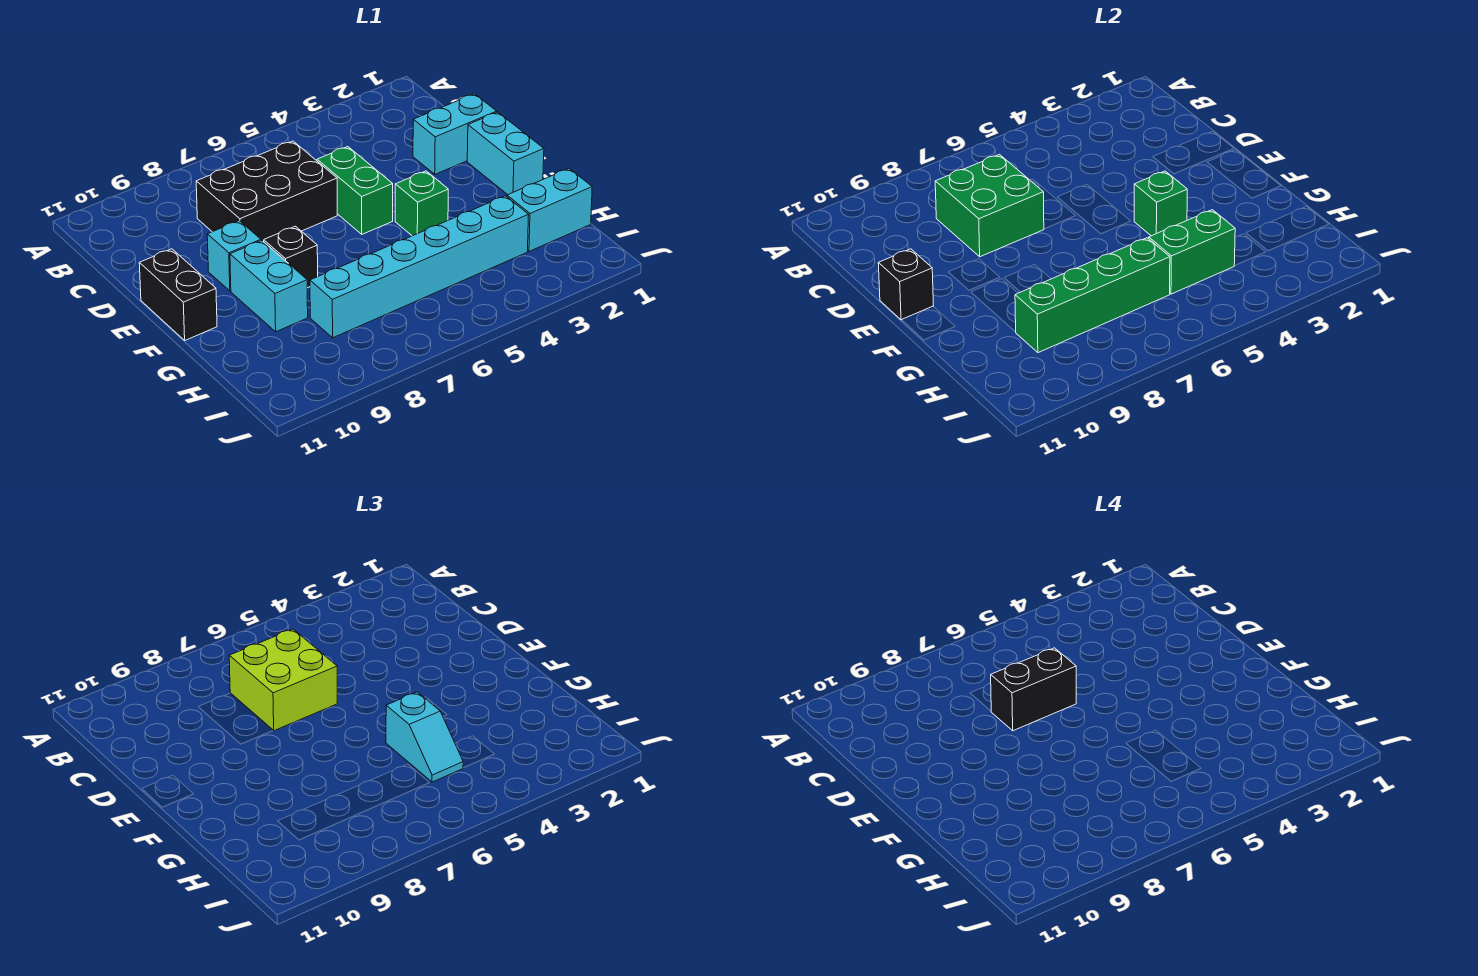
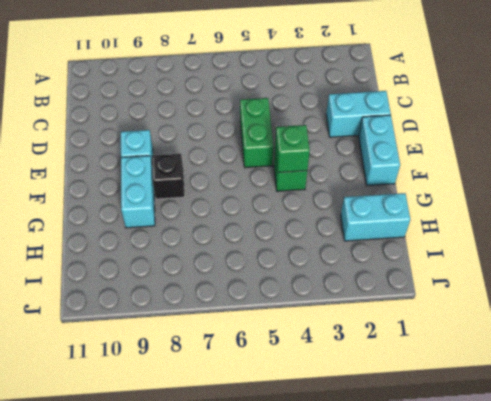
none -> black brick C6:D8 level 1
none -> black brick E11:F11 level 1
none -> cyan brick H3:H8 level 1

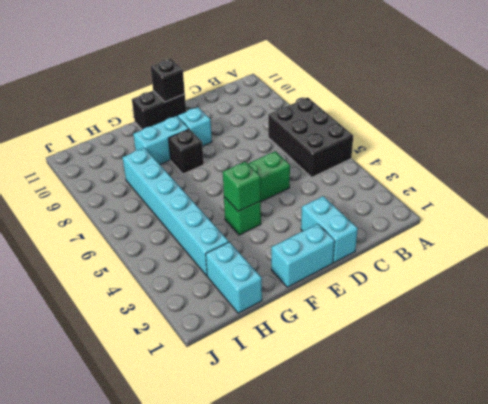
black brick A5:B7 level 1 -> black brick C6:D8 level 1
none -> green brick C7:D8 level 2
none -> green brick H4:H5 level 2
none -> green brick H6:H9 level 2

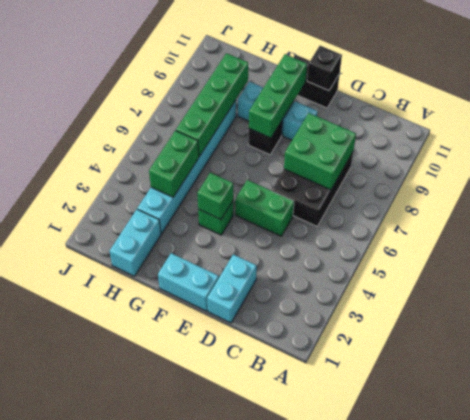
green brick F8:F10 level 2 -> none
none -> lime brick C6:D7 level 3
none -> cyan slope G5:H5 level 3 top G
none -> black brick D6:D7 level 4

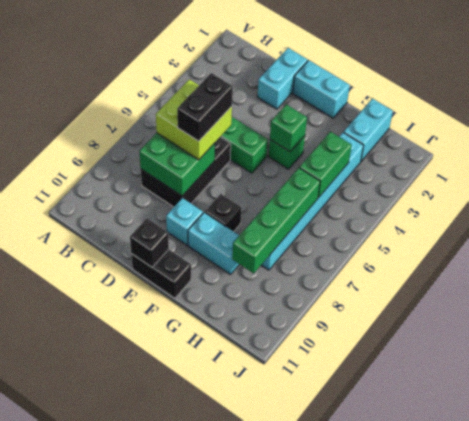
none -> cyan slope G5:H5 level 3 top G

